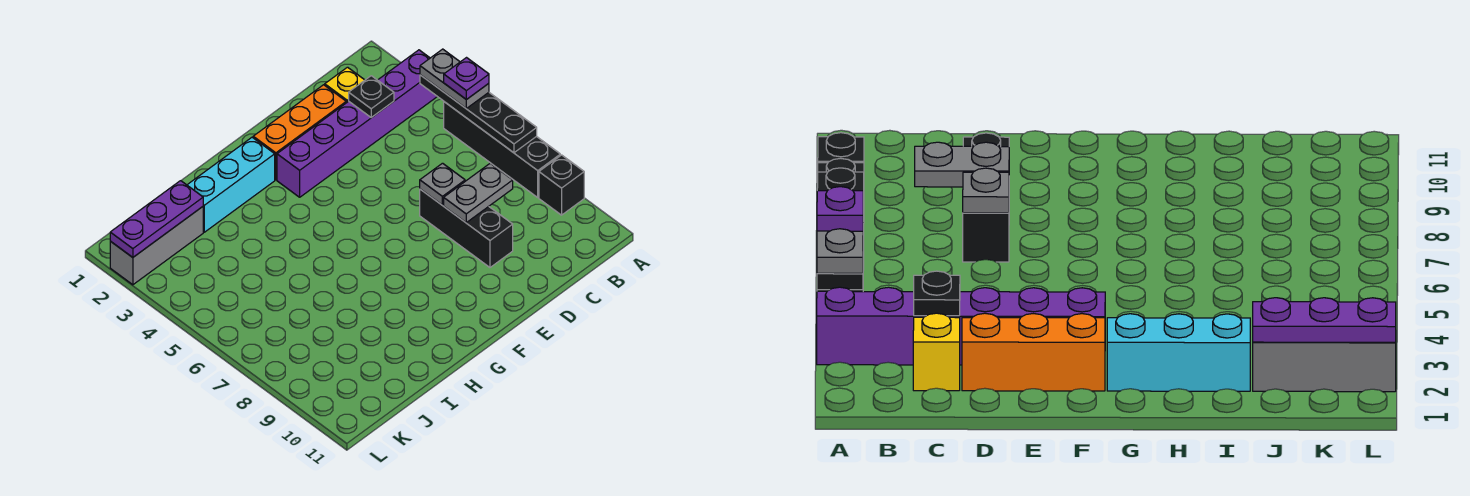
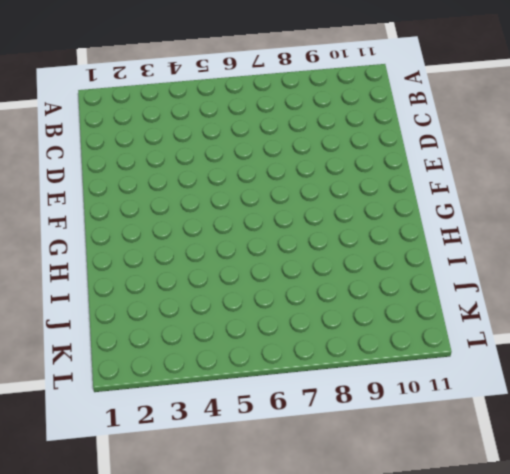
none -> purple brick A3:F3 level 1
none -> black brick A5:A8 level 1
none -> black brick A9 level 1

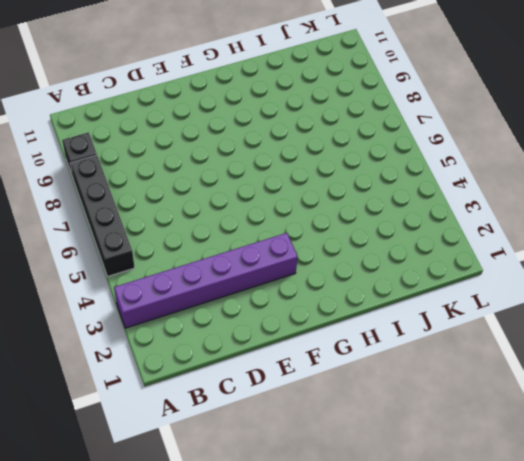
none -> yellow brick C2 level 1
none -> orange brick D2:F2 level 1
none -> black brick D7:D9 level 1

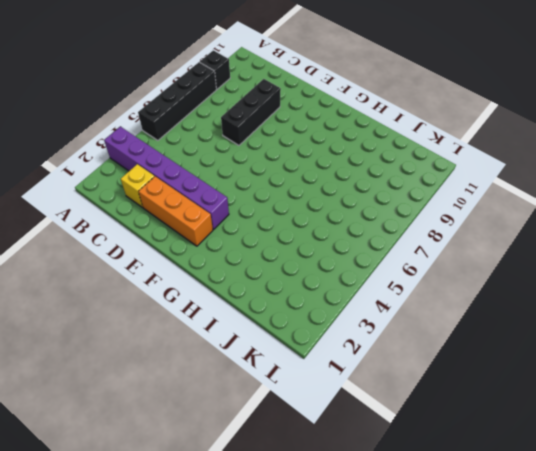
none -> cyan brick G2:I2 level 1
none -> grey brick J2:L2 level 1
none -> black plate A4:A7 level 2

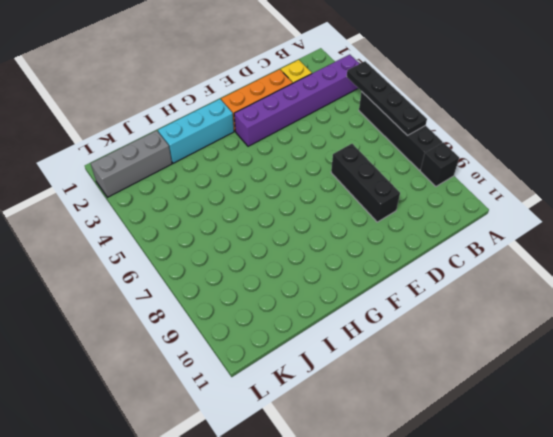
none -> black plate C3 level 2
none -> grey plate C8:D8 level 2
none -> grey plate D7 level 2

